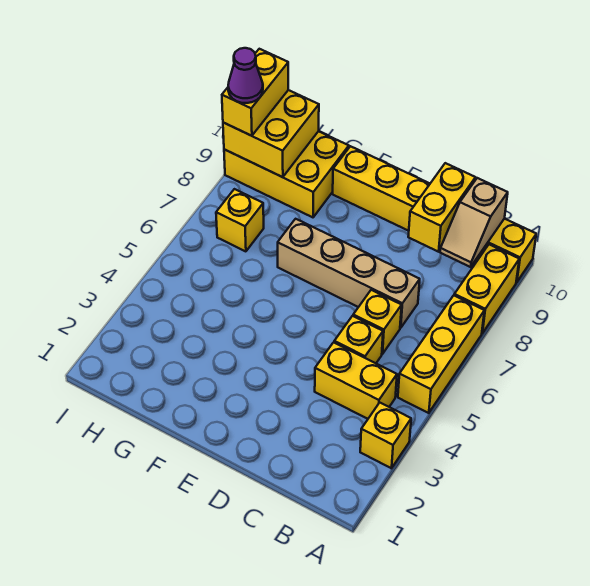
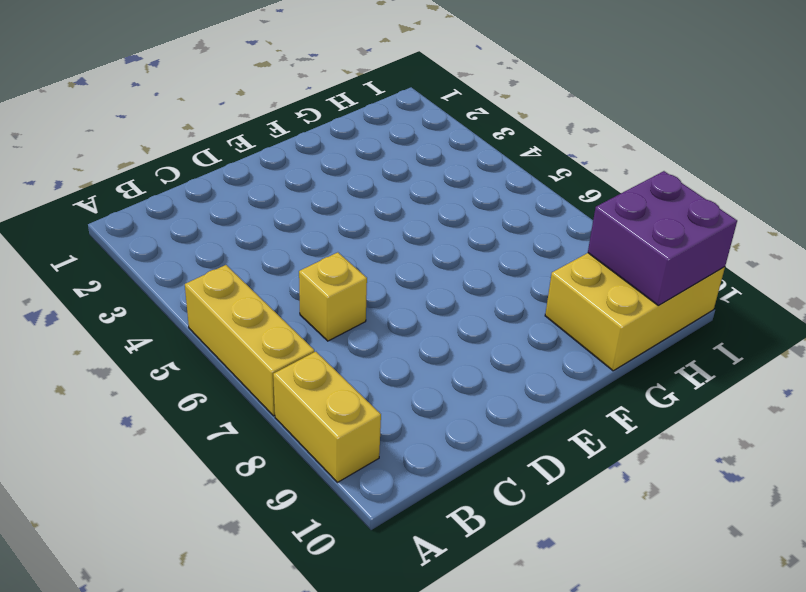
purple brick H9:I10 level 2 -> yellow brick H9:I10 level 2
none -> yellow brick A3 level 1
none -> yellow brick A10:F10 level 1
none -> yellow brick B4:C4 level 1

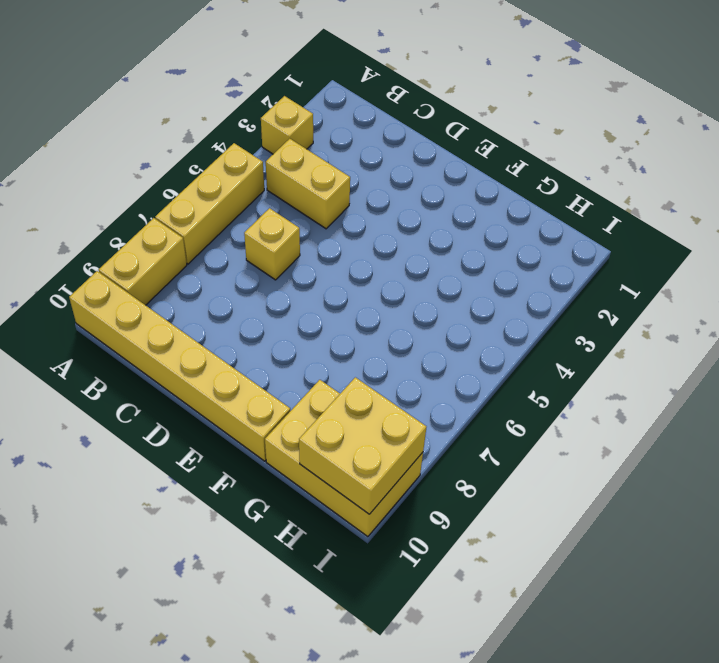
none -> yellow brick C5 level 1
none -> tan brick C7:F7 level 1
none -> yellow brick H7 level 1

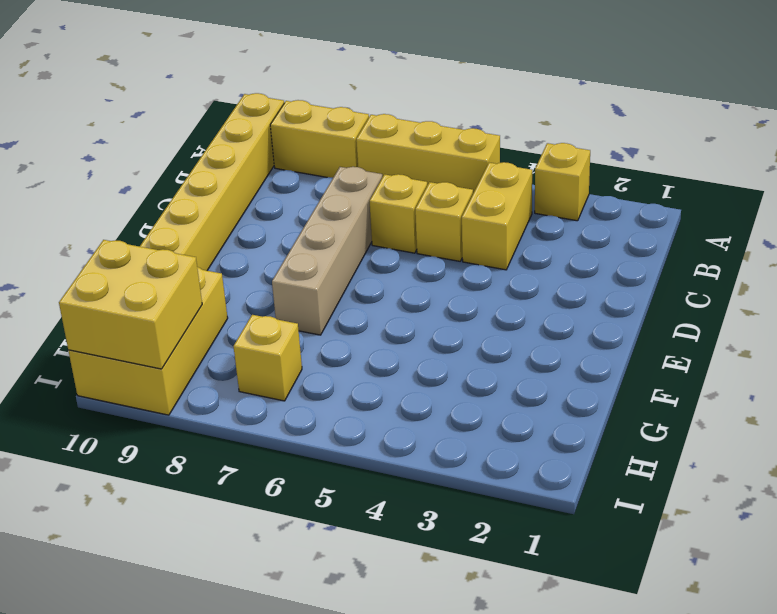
none -> tan slope B9:B10 level 2 top 10
none -> yellow brick C9:C10 level 2
none -> yellow brick I9:I10 level 3

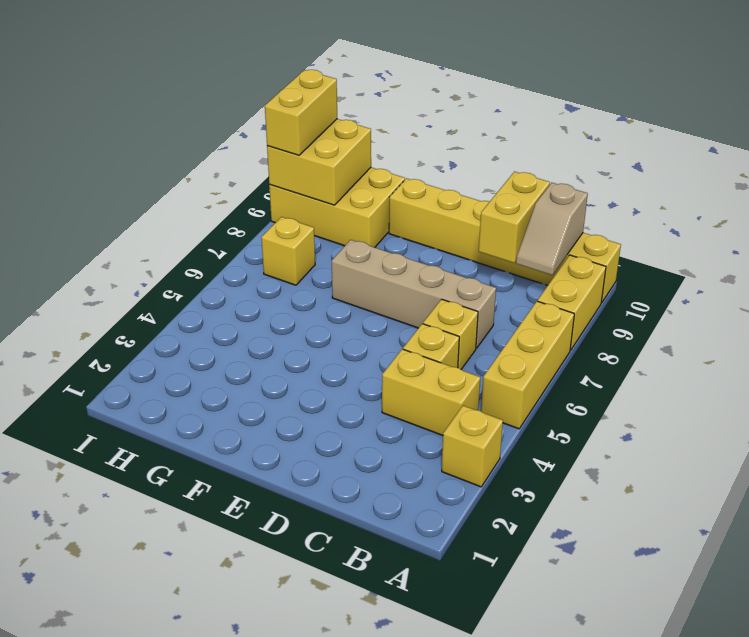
none -> purple cone I9 level 4

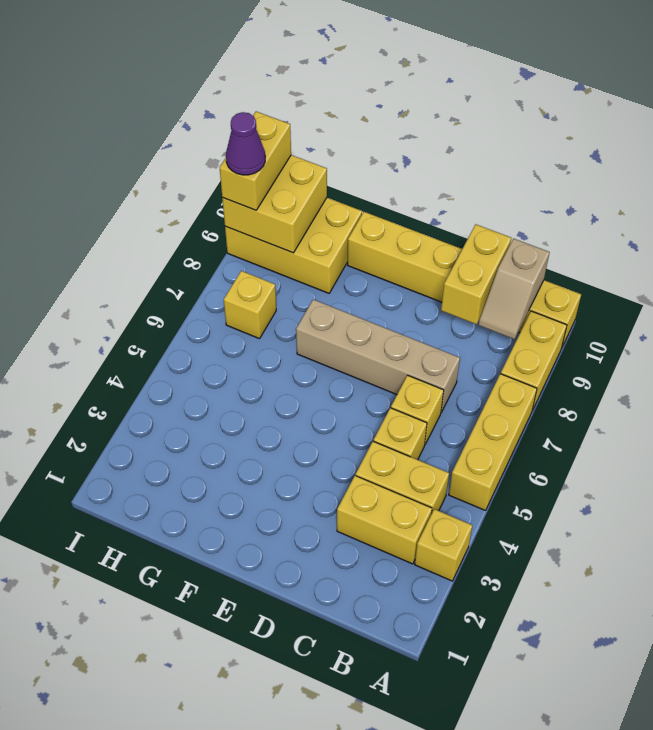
yellow brick B3:C3 level 1 -> none

